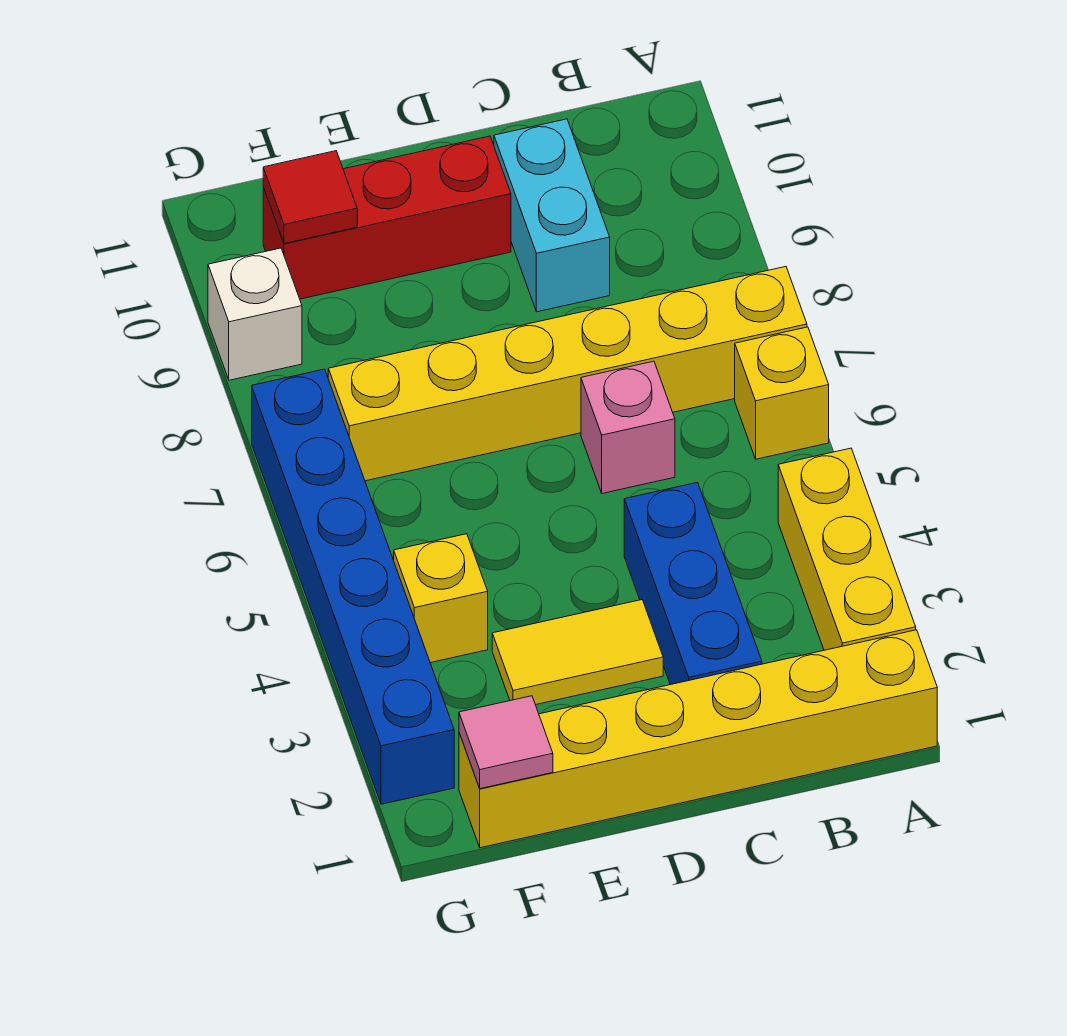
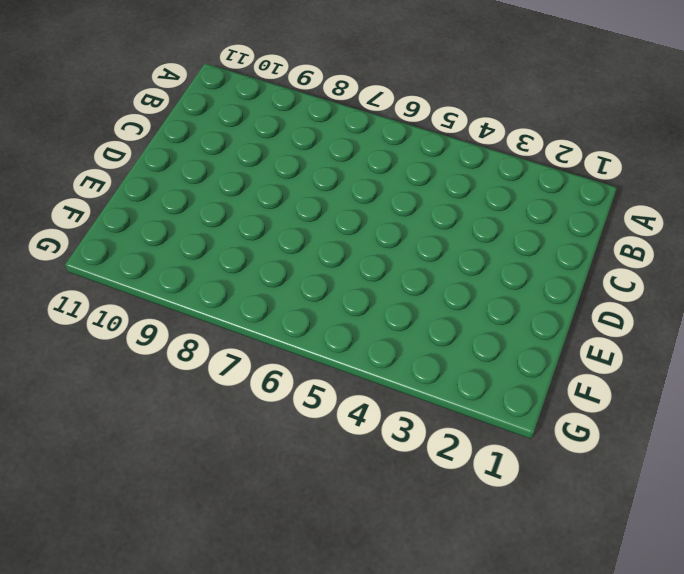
none -> yellow brick A1:F1 level 1
none -> yellow brick A2:A4 level 1
none -> yellow brick A6 level 1

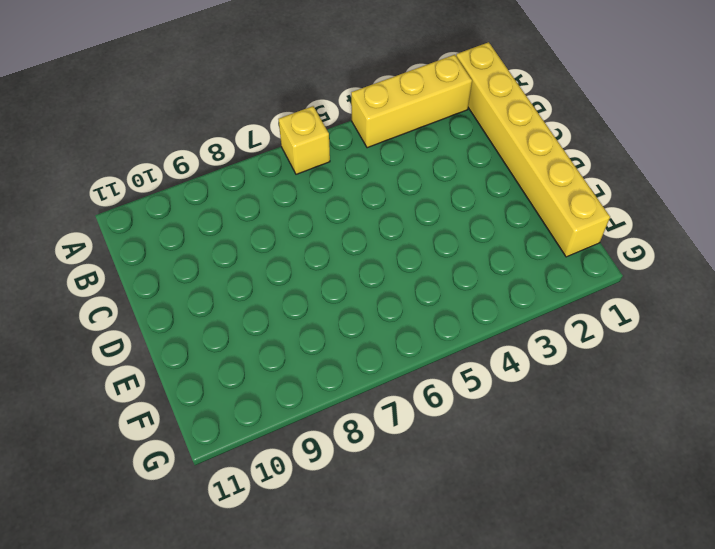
none -> yellow brick A7:F7 level 1
none -> blue brick C2:C4 level 1
none -> pink brick C6 level 1

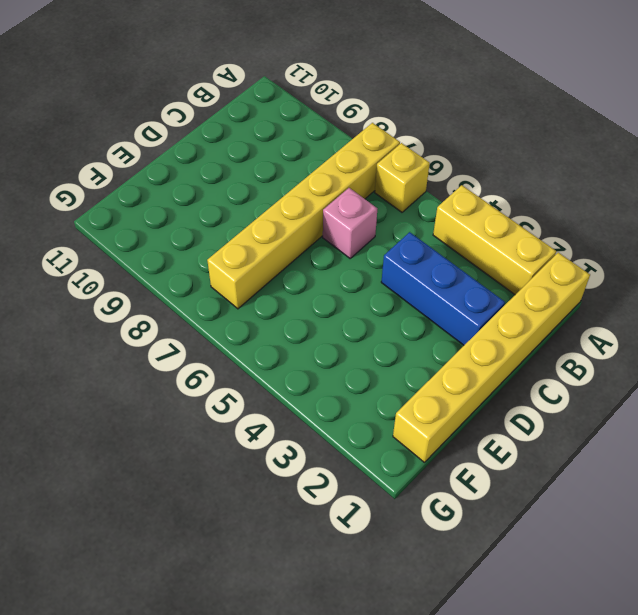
none -> cyan brick C9:C10 level 1
none -> yellow tile D3:E3 level 1
none -> red brick D10:F10 level 1

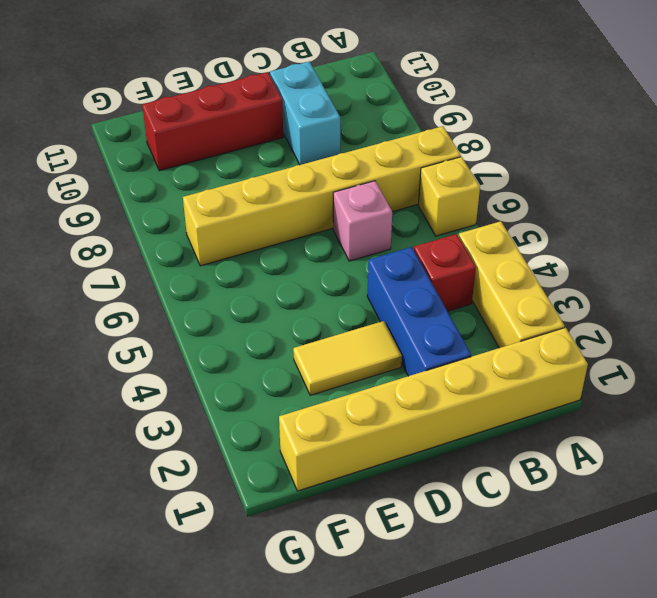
red brick B4 level 1 -> none
none -> yellow brick F4 level 1
none -> blue brick G2:G7 level 1
none -> white brick G9 level 1

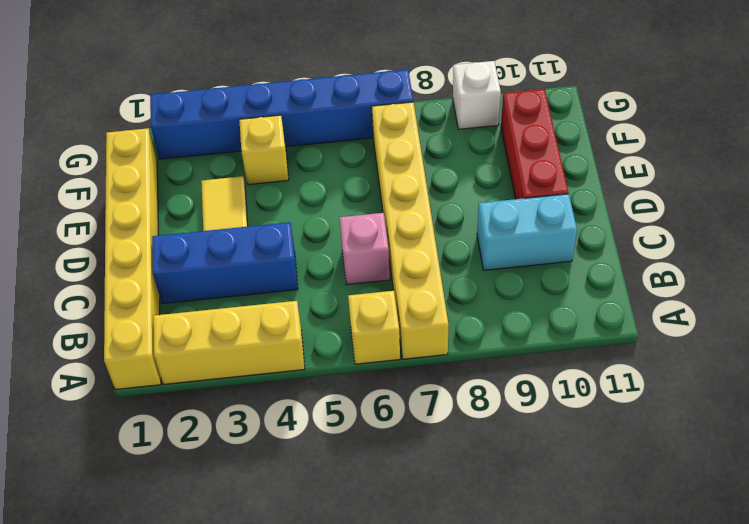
none -> pink tile F1 level 2
none -> red tile F10 level 2

